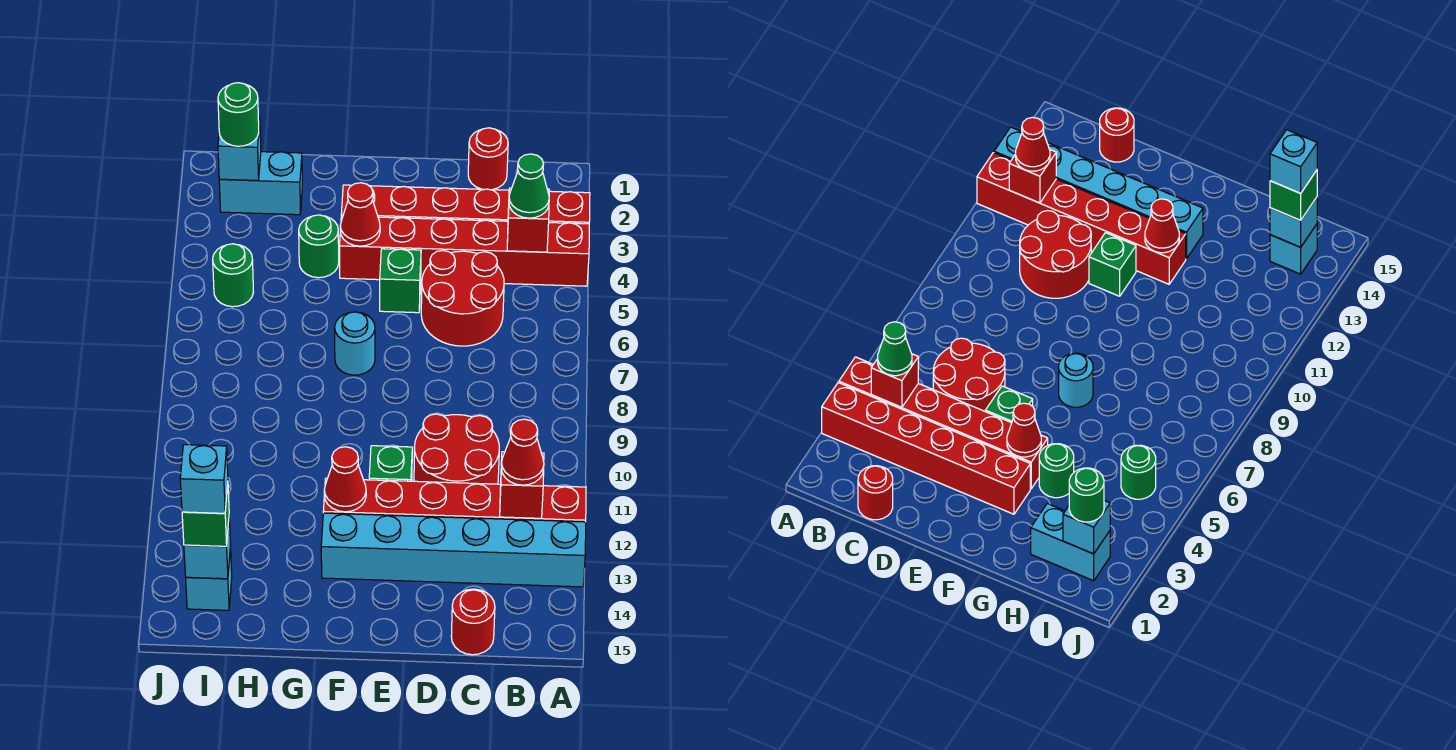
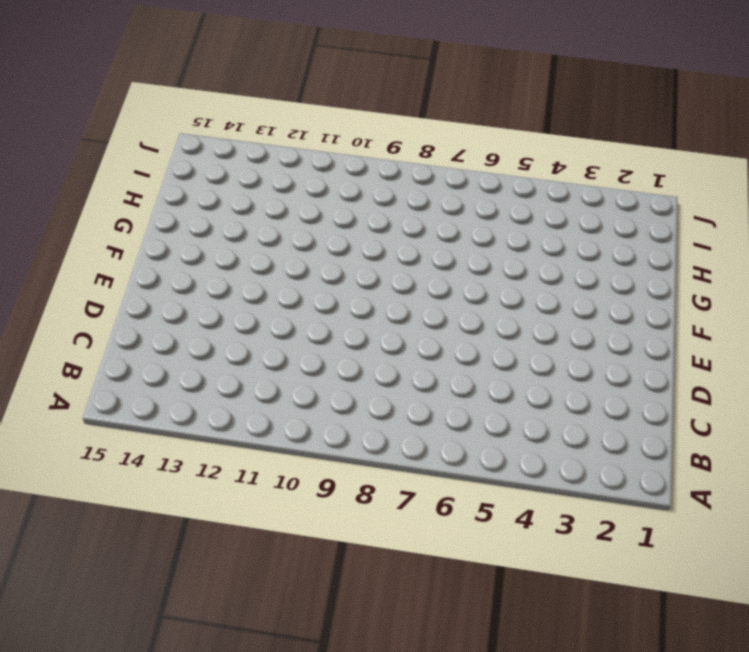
none -> red brick A3:F3 level 1
none -> red brick A4:F4 level 1
none -> red brick A12:F12 level 1

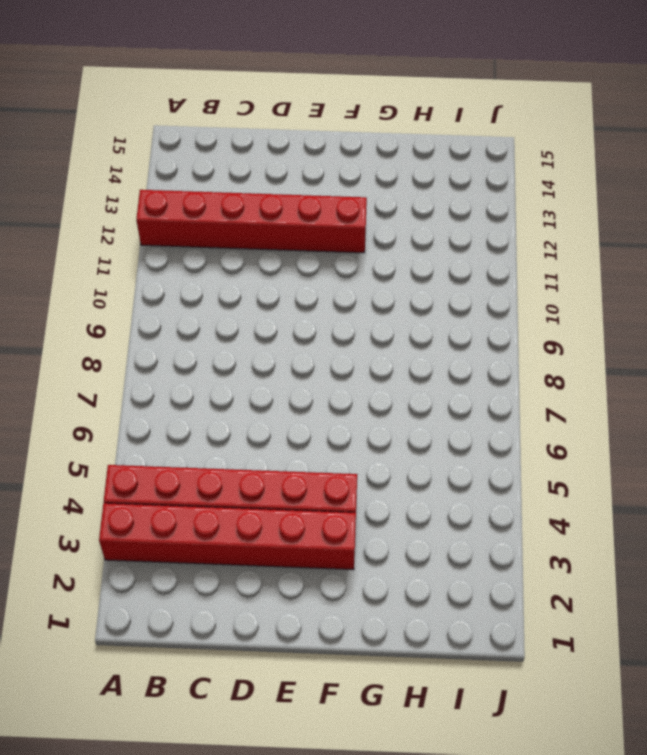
none -> cyan brick A13:F13 level 1
none -> red round brick C1 level 1
none -> red round brick C5:D6 level 1

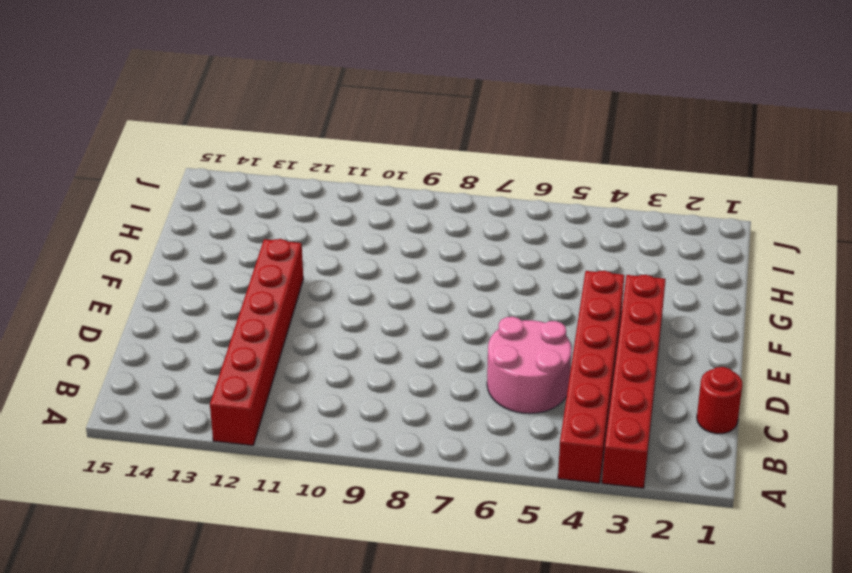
pink round brick C5:D6 level 1 -> red round brick C5:D6 level 1
none -> cyan brick A13:F13 level 1
none -> red round brick C10:D11 level 1
none -> red round brick C15 level 1

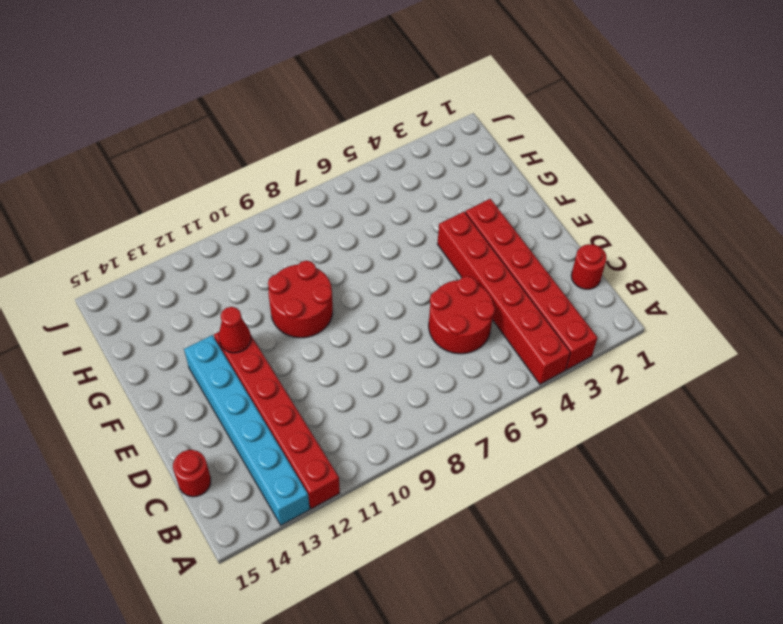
red round brick F9:G10 level 1 -> red round brick C10:D11 level 1
none -> green brick E5 level 1
none -> green brick E11 level 1
none -> cyan round brick F7 level 1

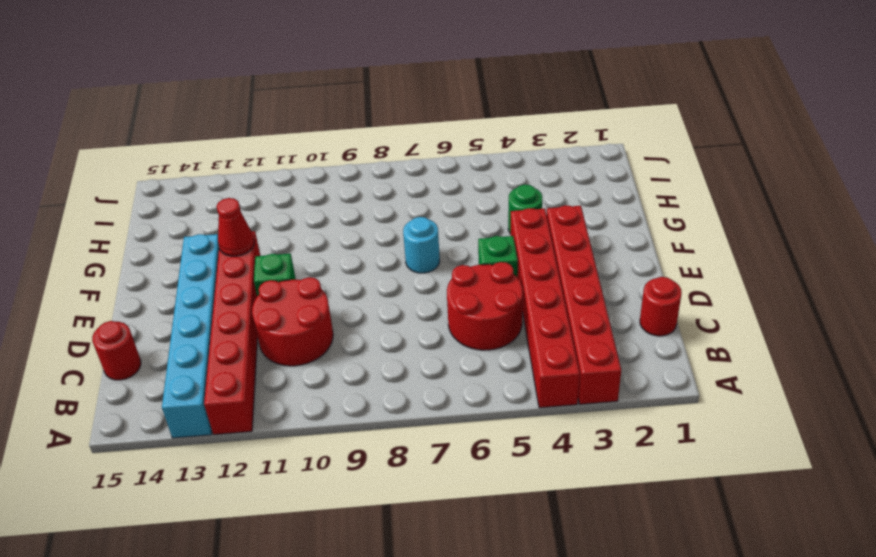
none -> cyan brick H2:I2 level 1
none -> green round brick I5 level 1
none -> cyan brick I14 level 1

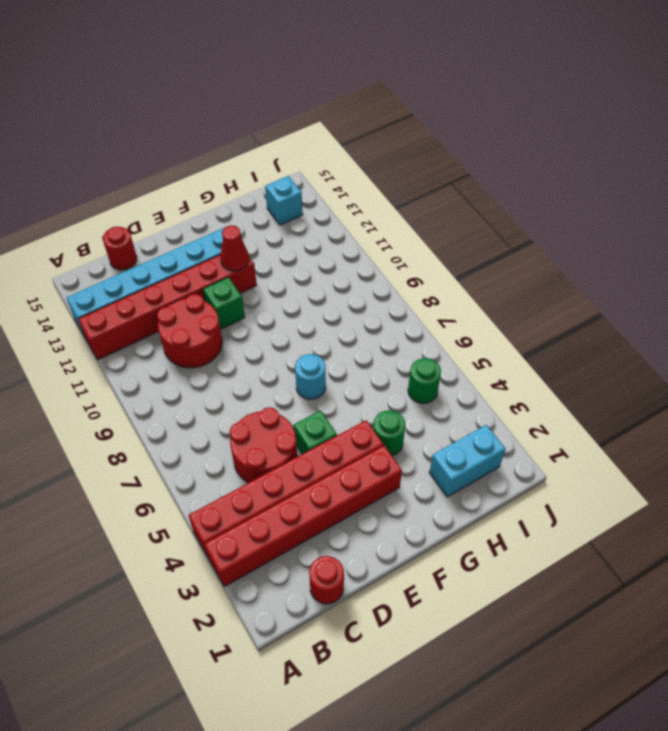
none -> red brick B4 level 2
none -> red brick B12 level 2
none -> red cone F4 level 2

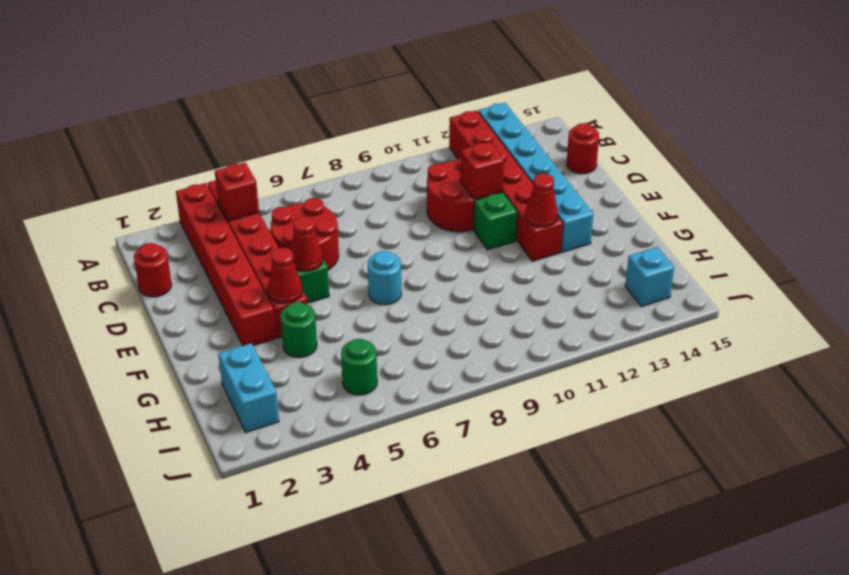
red brick D11 level 2 -> red brick B12 level 2
red cone E5 level 2 -> red cone B12 level 3
none -> cyan brick I2 level 2
none -> cyan brick I14 level 2
none -> green cone B4 level 3

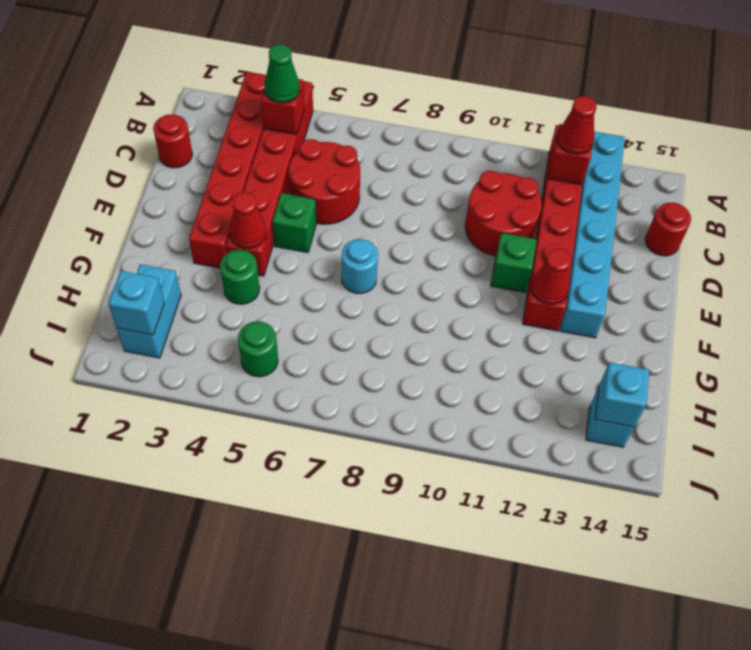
none -> green round brick I2 level 3
none -> green brick I14 level 3
none -> cyan brick I14 level 4

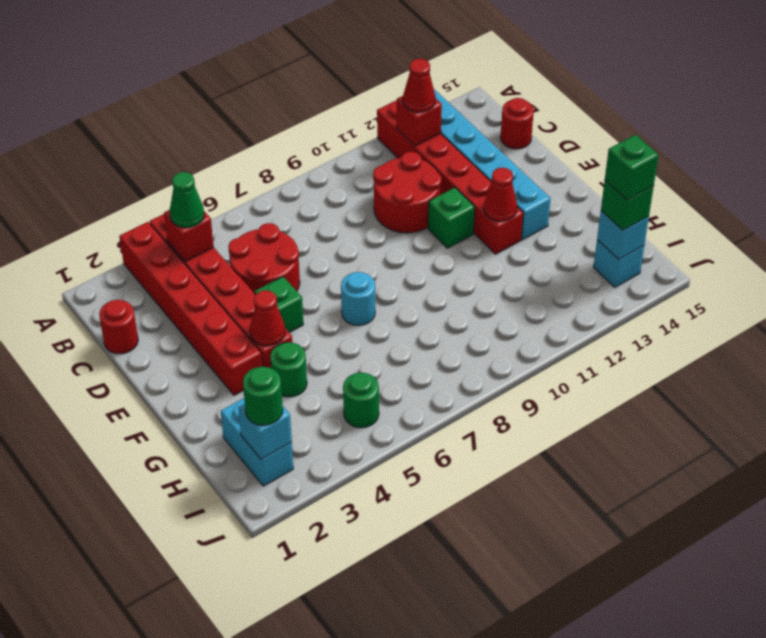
green brick I14 level 4 -> cyan brick I14 level 4

